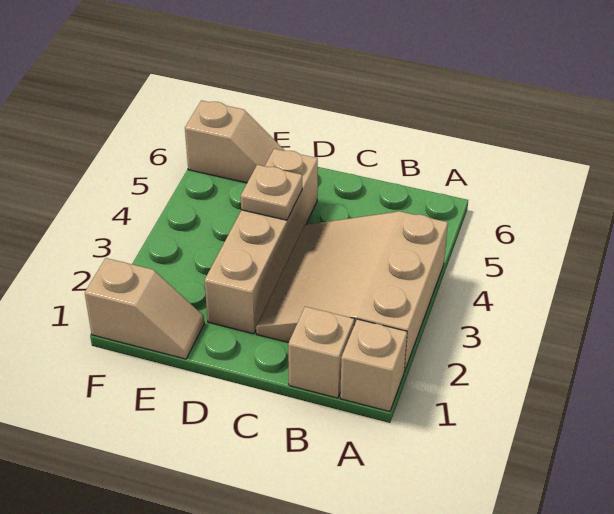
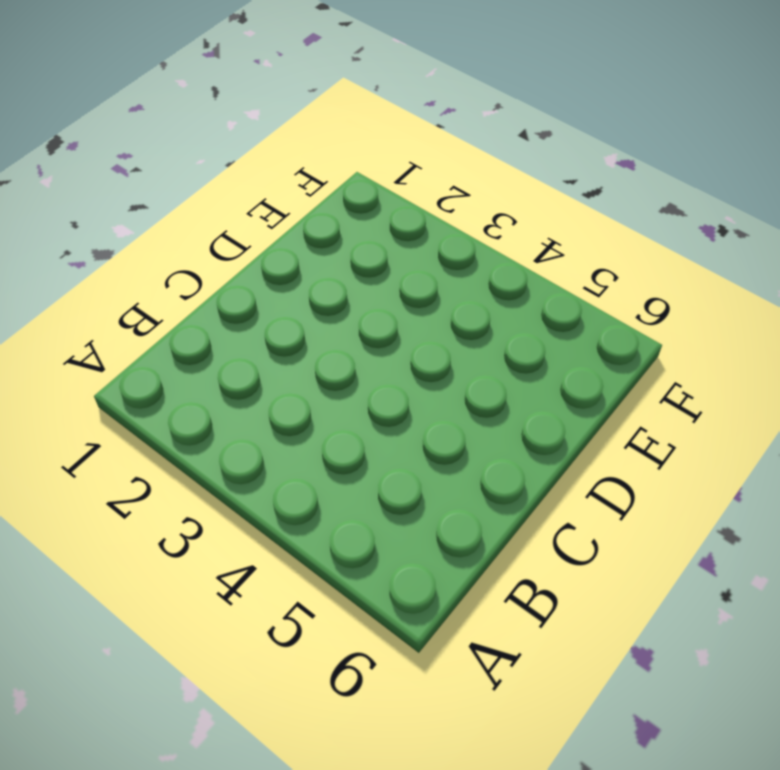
none -> tan brick A1 level 1
none -> tan slope A2:C4 level 1 top A

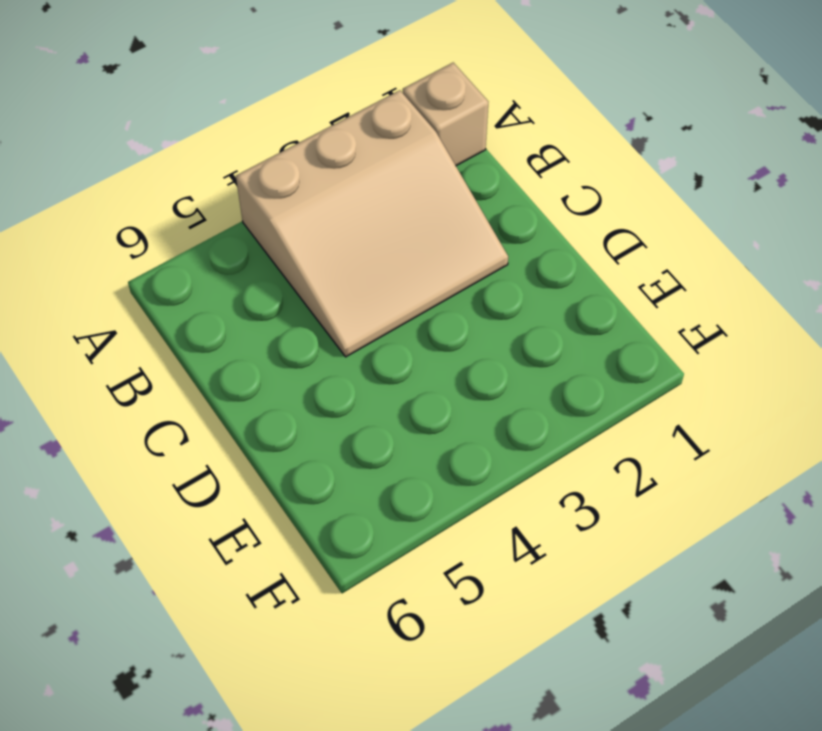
none -> tan brick B1 level 1
none -> tan brick D2:D5 level 1

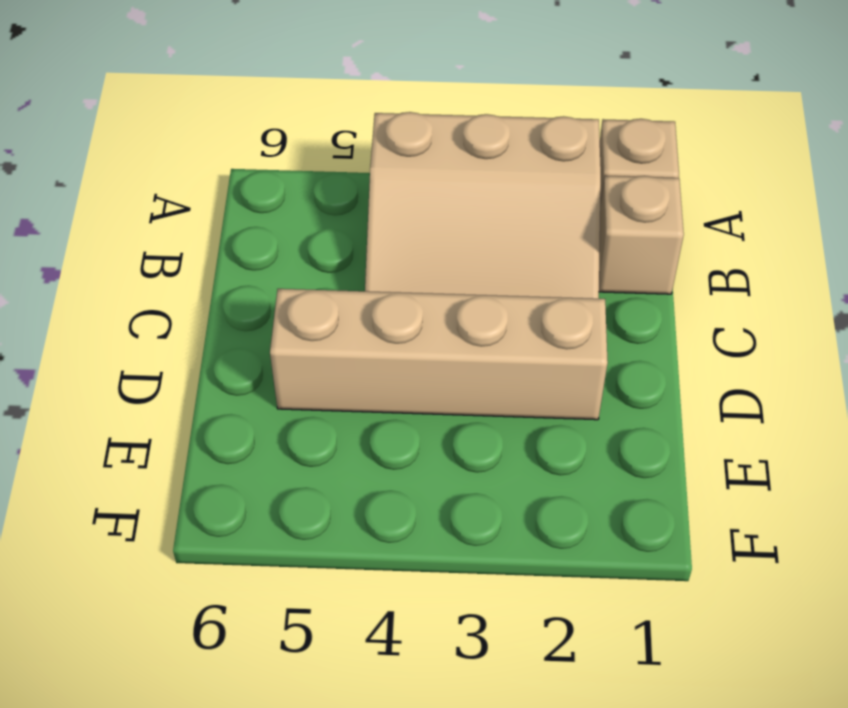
none -> tan slope E1:F1 level 1 top F
none -> tan slope E6:F6 level 1 top F

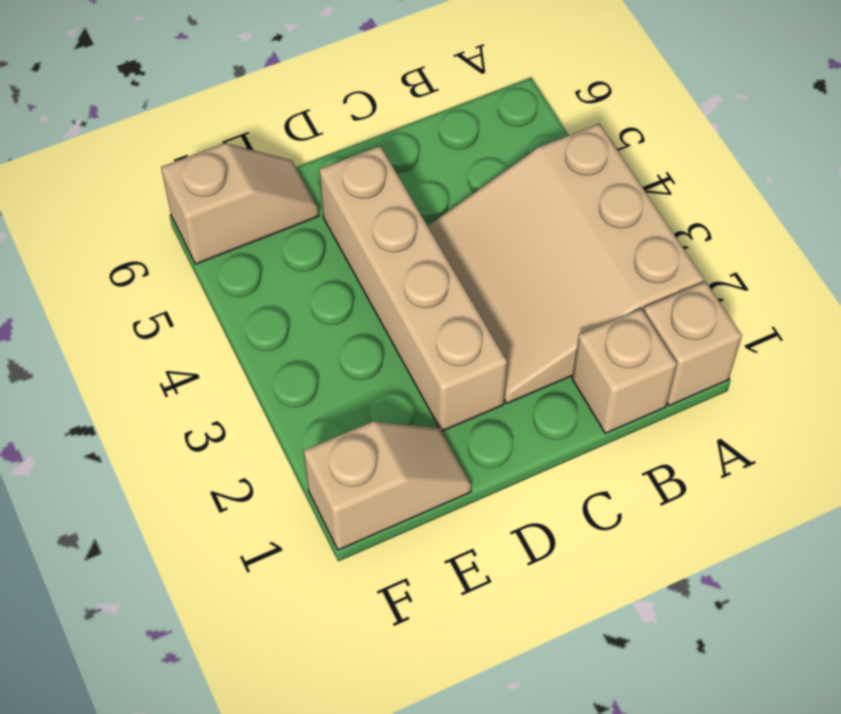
none -> tan plate D4 level 2

